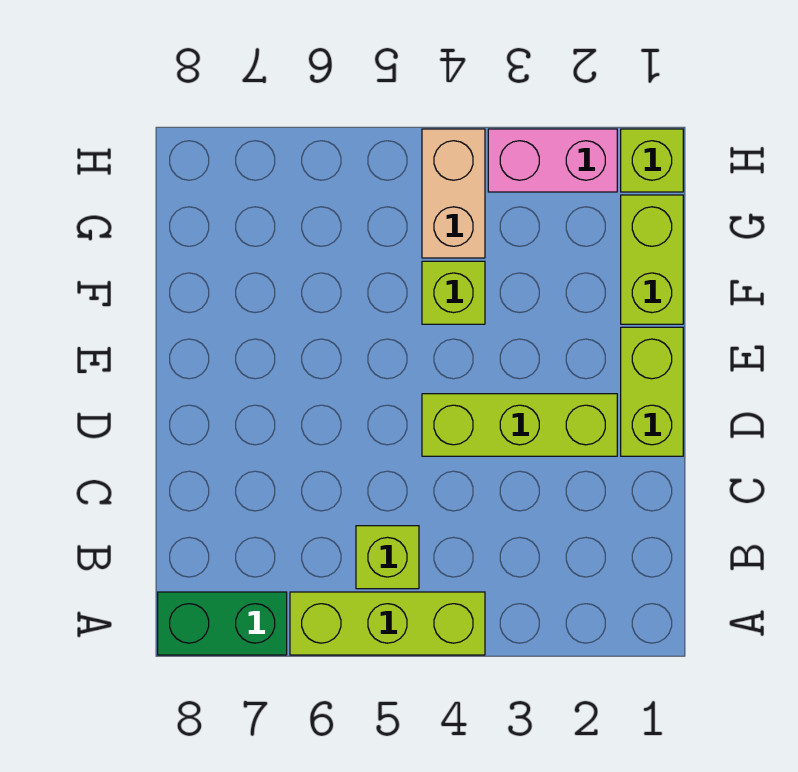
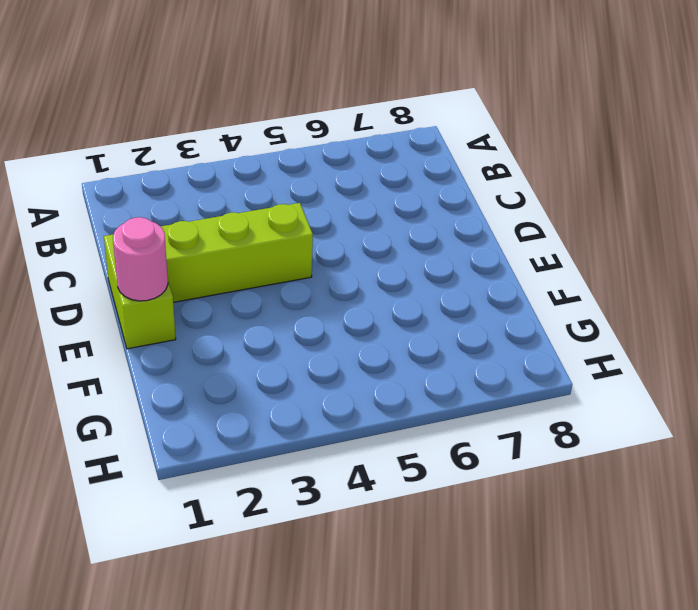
pink round brick E1 level 2 -> none
none -> lime brick A4:A6 level 1
none -> green brick A7:A8 level 1

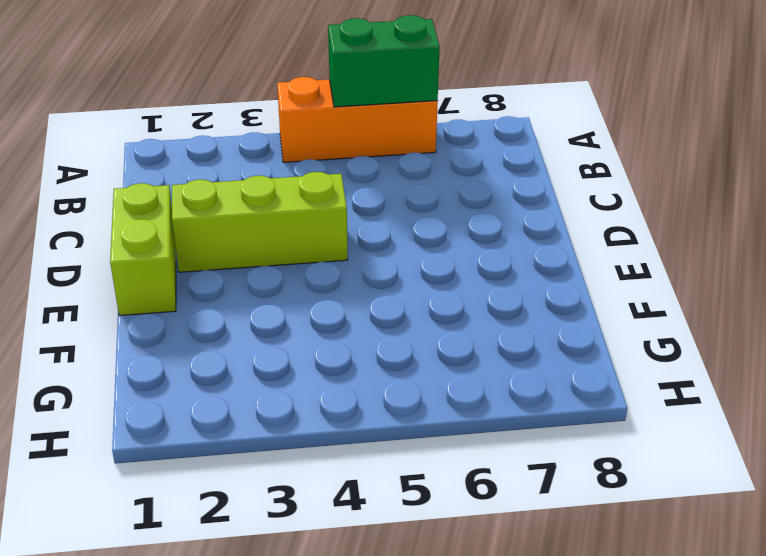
orange brick A4:A6 level 1 -> lime brick A4:A6 level 1
green brick A5:A6 level 2 -> green brick A7:A8 level 1
none -> lime brick B5 level 1
none -> lime brick F1:G1 level 1

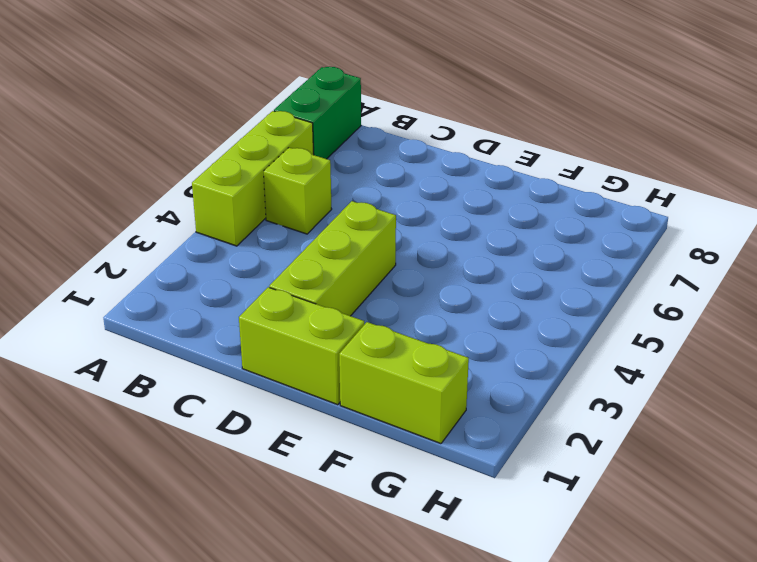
none -> lime brick F4 level 1
none -> tan brick G4:H4 level 1

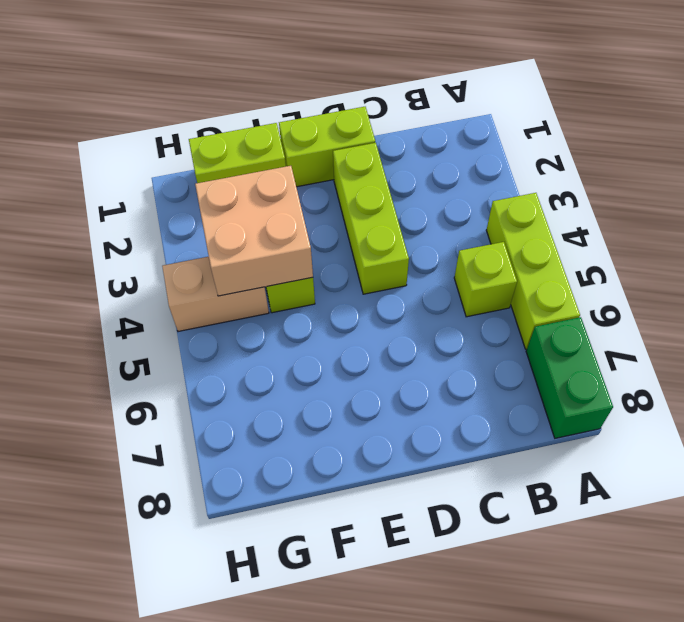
tan brick F3:G4 level 2 -> none
none -> lime brick H1 level 1
none -> pink brick H2:H3 level 1

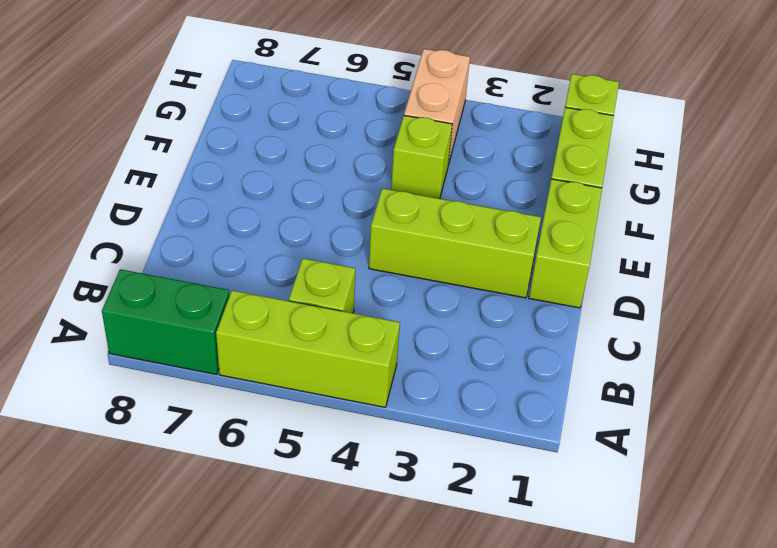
none -> pink brick H2:H3 level 1

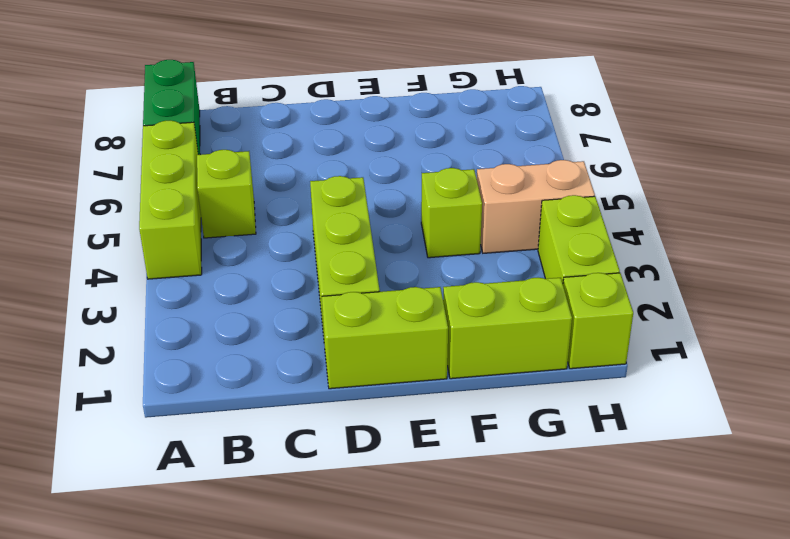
lime brick H2:H3 level 1 -> pink brick H2:H3 level 1

